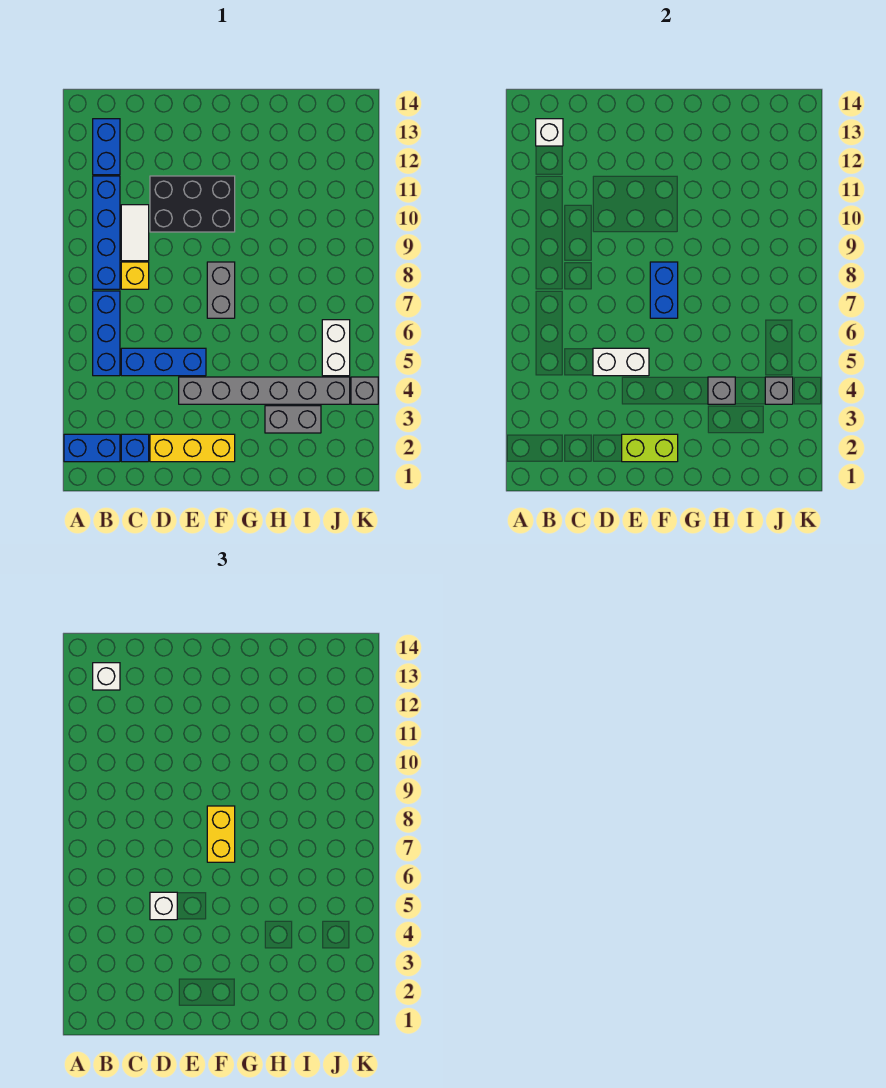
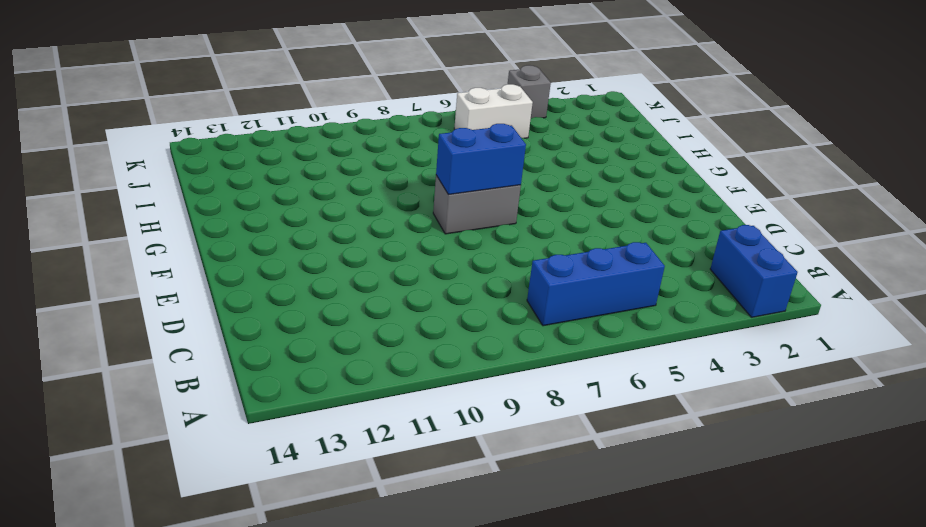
none -> blue brick B8:B11 level 1
none -> blue brick B12:B13 level 1
none -> blue brick C2 level 1

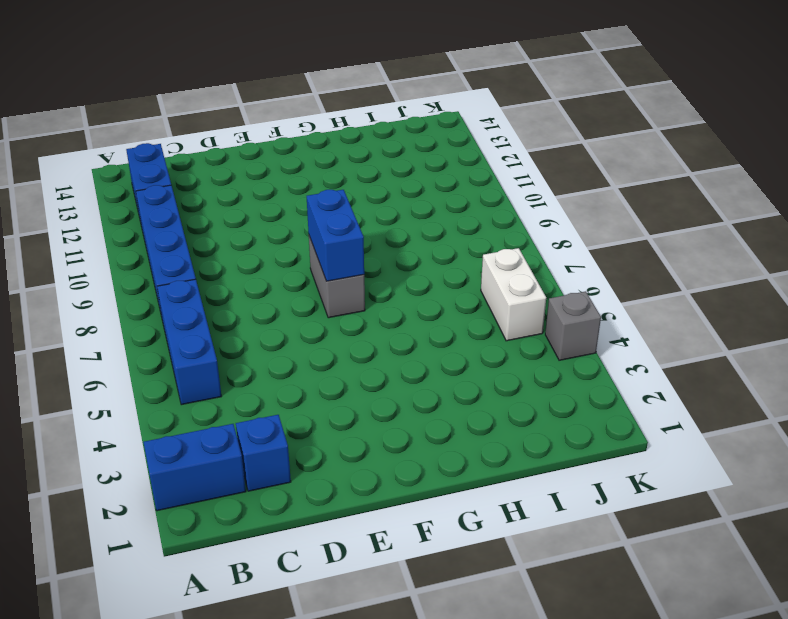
none -> blue brick C5:E5 level 1
none -> yellow brick C8 level 1
none -> white tile C9:C10 level 1

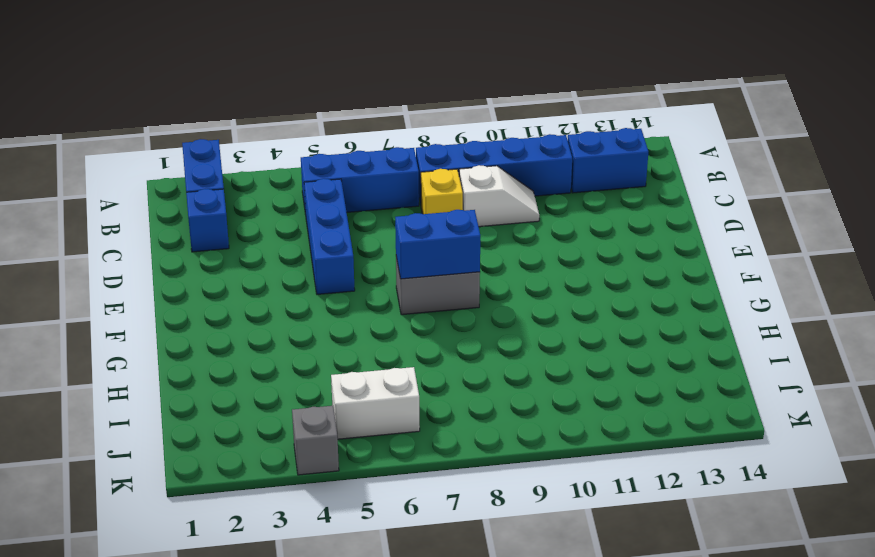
white slope C9:C10 level 1 top 9 -> white tile C9:C10 level 1
none -> yellow brick D2:F2 level 1
none -> black brick D10:F11 level 1
none -> grey brick E4:J4 level 1

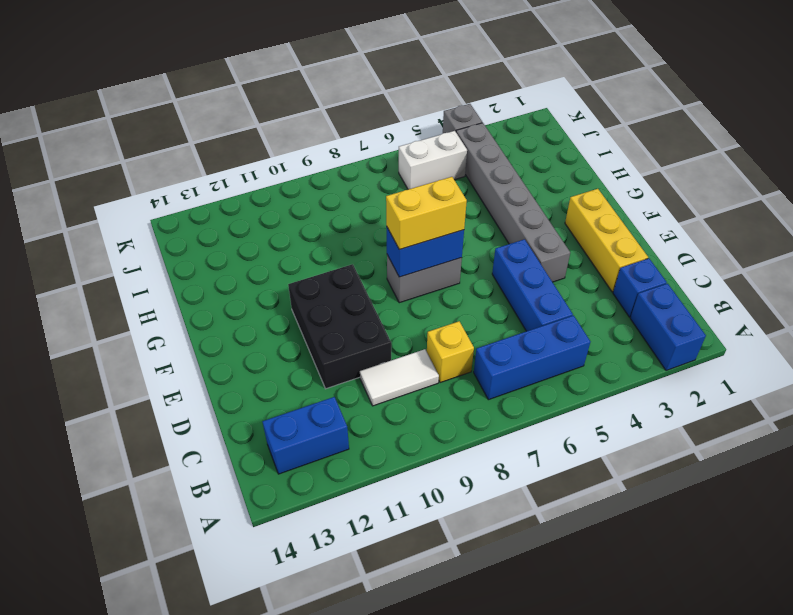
none -> blue brick B8:B11 level 1
none -> grey brick H3:I3 level 1
none -> white brick B13 level 2

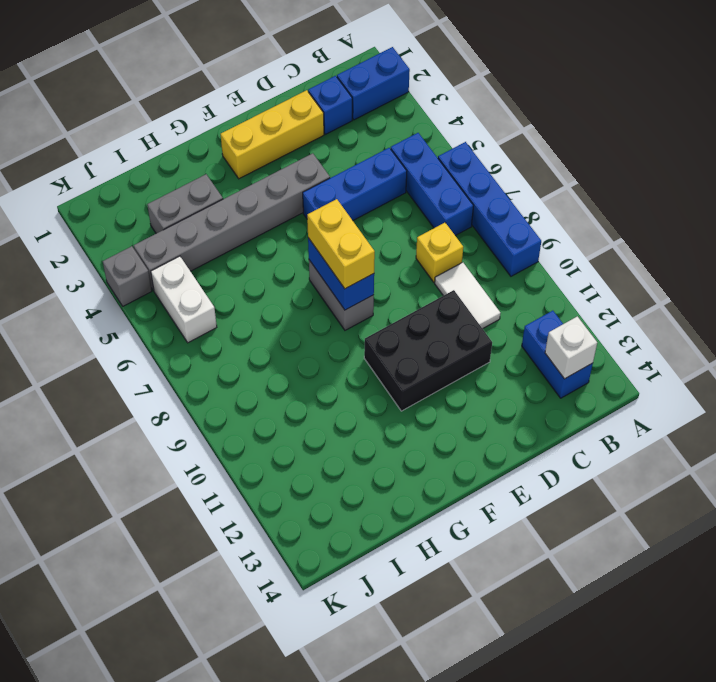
blue brick A6:A9 level 1 -> blue brick B8:B11 level 1
none -> white brick D5:E5 level 2
none -> lime brick E2:F2 level 2
none -> grey brick H4 level 2

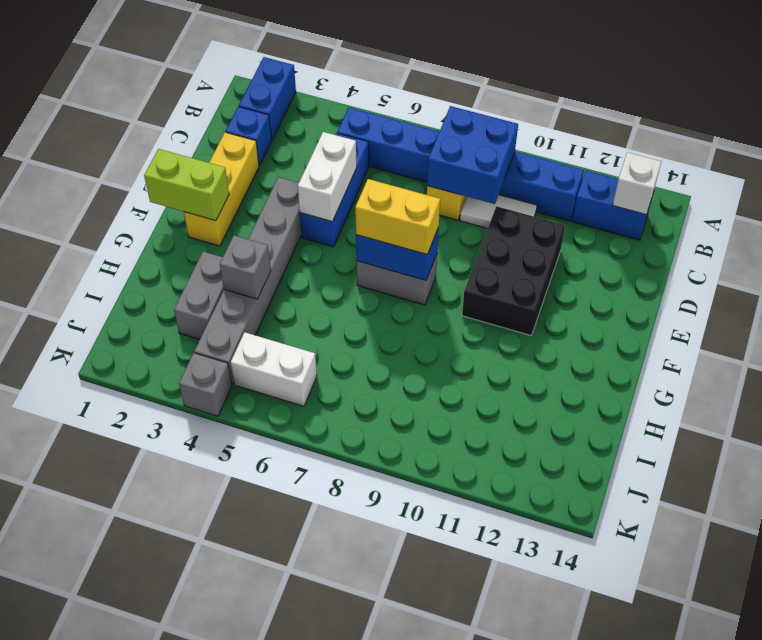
blue brick B8:C9 level 2 -> none
lime brick F1:F2 level 2 -> lime brick E2:F2 level 2
none -> grey brick J4 level 2
none -> white brick B13 level 3
none -> white brick D5 level 3

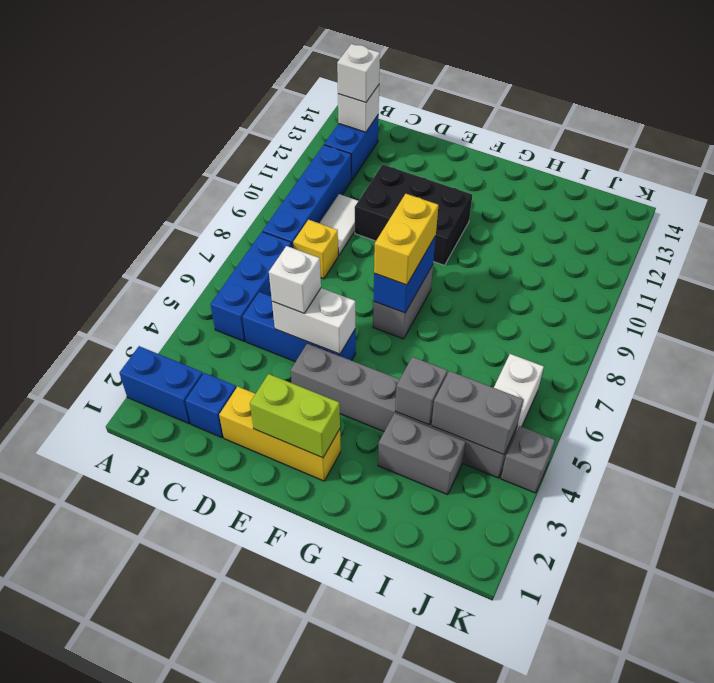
grey brick I4:J4 level 2 -> grey brick J4 level 2

